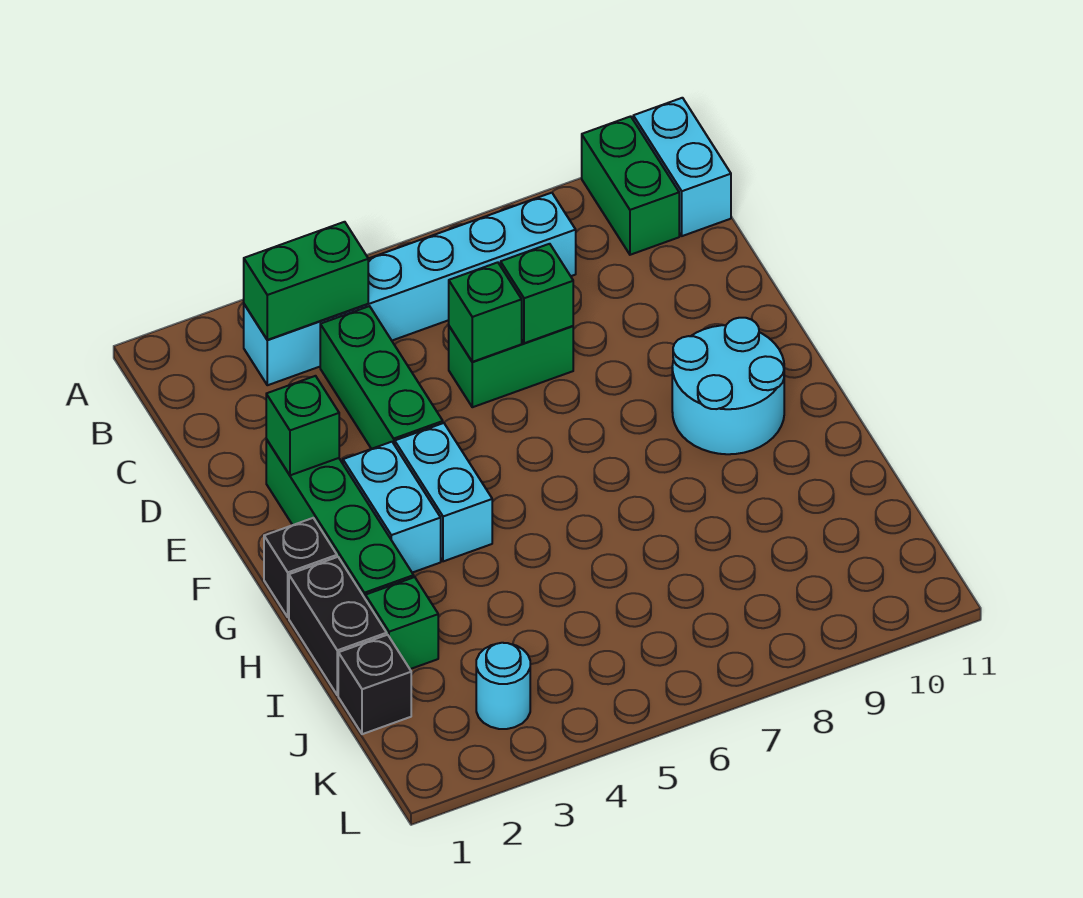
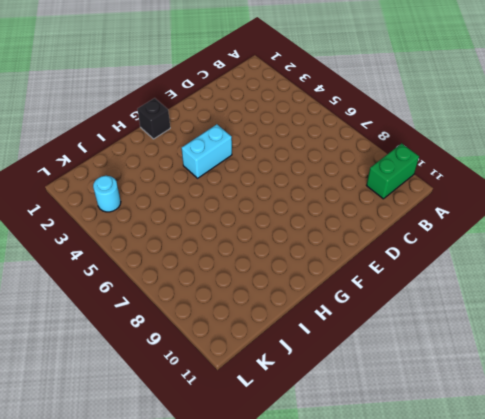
none -> cyan brick A11:B11 level 1
none -> cyan brick B3:B8 level 1
none -> green brick C4:E4 level 1

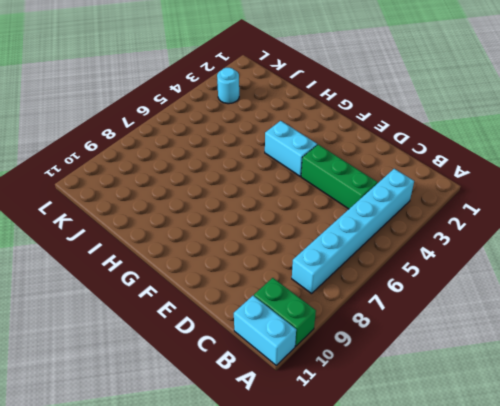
none -> green brick D6:D7 level 1
none -> green brick E2:H2 level 1
none -> cyan brick F3:G3 level 1

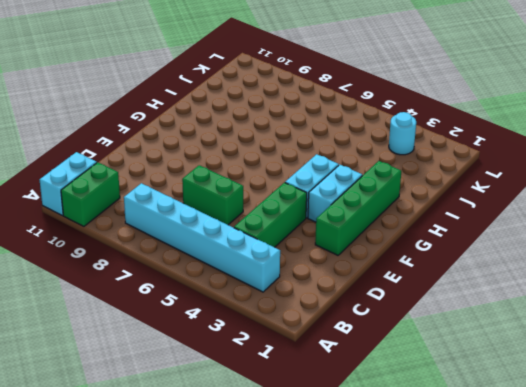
none -> cyan round brick F9:G10 level 1
none -> black brick G1 level 1
none -> black brick H1:I1 level 1

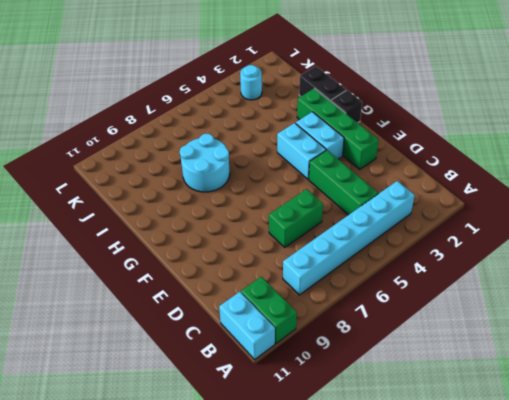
cyan round brick H7:I8 level 1 -> cyan round brick F9:G10 level 1
none -> green brick I2 level 1
none -> black brick J1 level 1
none -> green brick B3:B4 level 2

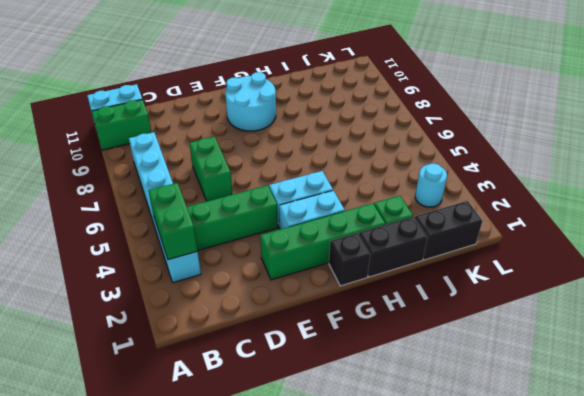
black brick J1:K1 level 1 -> black brick J1 level 1
none -> green brick D6 level 2
none -> green brick D7 level 2
none -> green brick E2 level 2

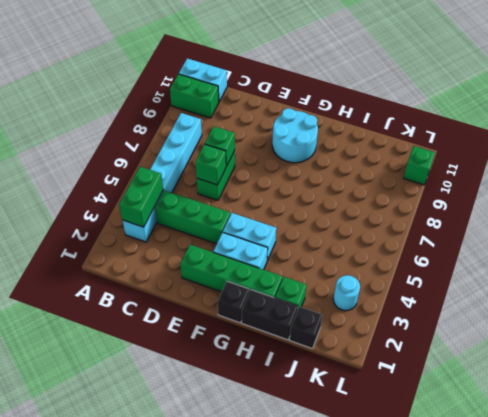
green brick L10 level 1 -> green brick E2 level 2

